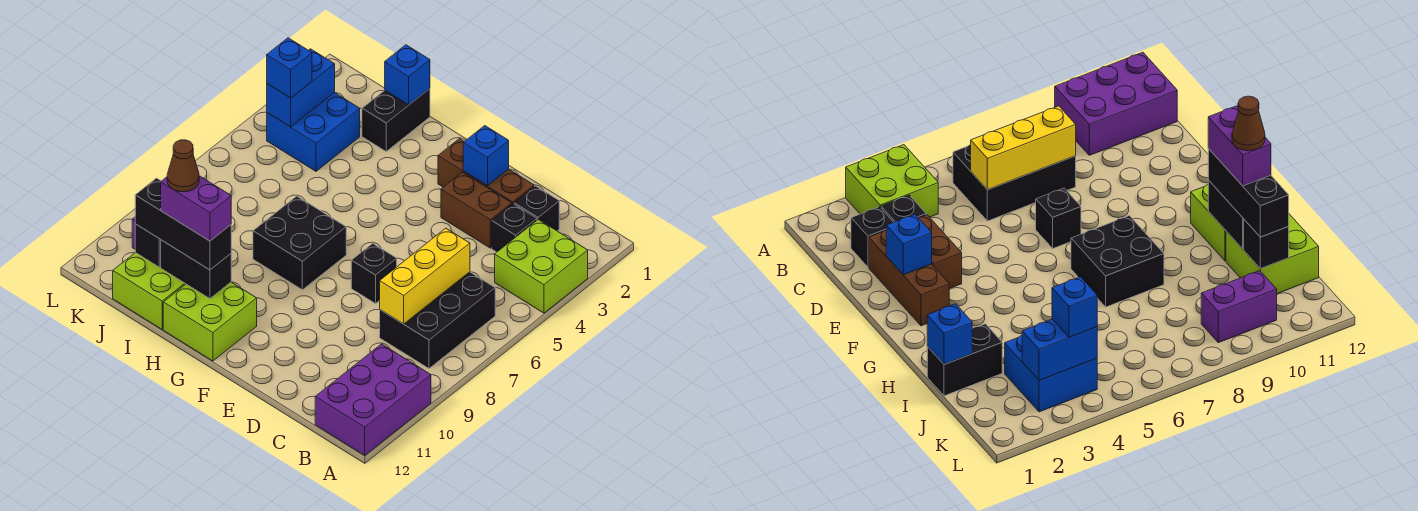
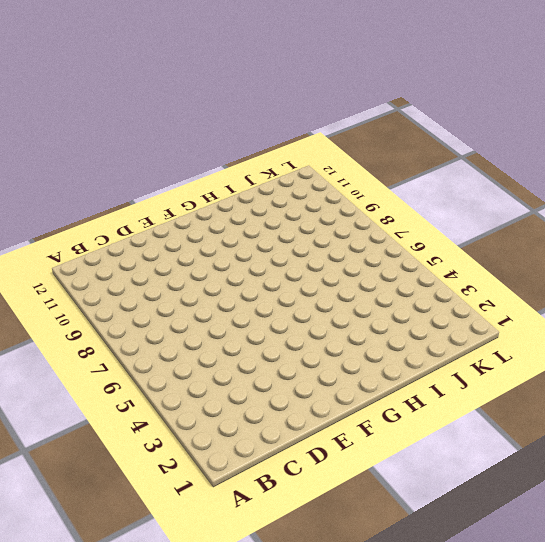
none -> lime brick A3:B4 level 1
none -> purple brick A10:B12 level 1
none -> black brick B6:C8 level 1

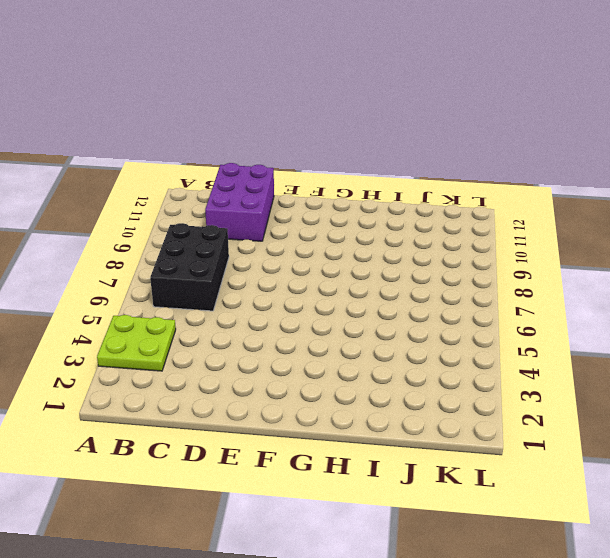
lime plate A3:B4 level 1 -> lime brick A3:B4 level 1
purple brick C10:D12 level 1 -> purple brick A10:B12 level 1
none -> black brick C2 level 1
none -> black brick C3 level 1
none -> brown brick D2:F2 level 1

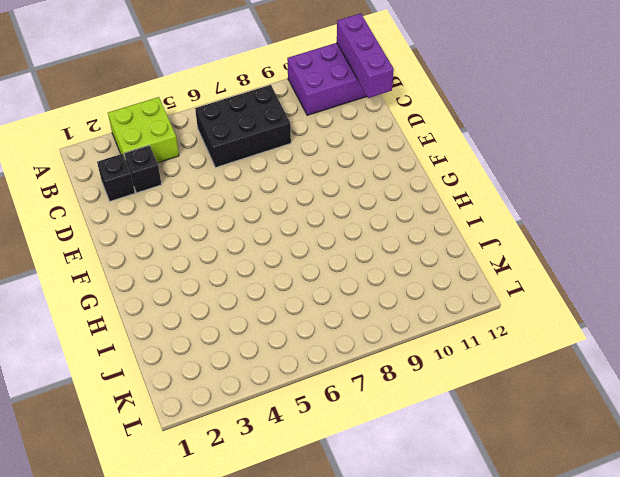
purple brick A12:C12 level 2 -> none
none -> brown brick D2:F2 level 1
none -> brown brick D3:E3 level 1
none -> black brick E7 level 1

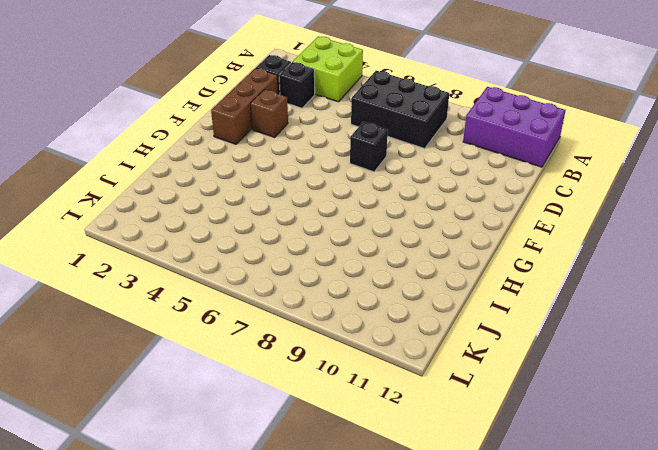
brown brick E3 level 1 -> brown brick D3:E3 level 1
none -> black brick G7:H8 level 1
none -> lime brick G11:H12 level 1
none -> black brick I1:I2 level 1

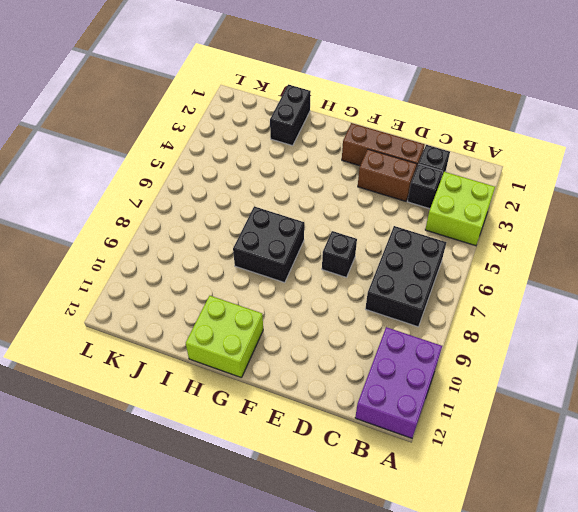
none -> lime brick I11:J12 level 1
none -> blue brick J3:K4 level 1
none -> purple brick K9:K10 level 1

